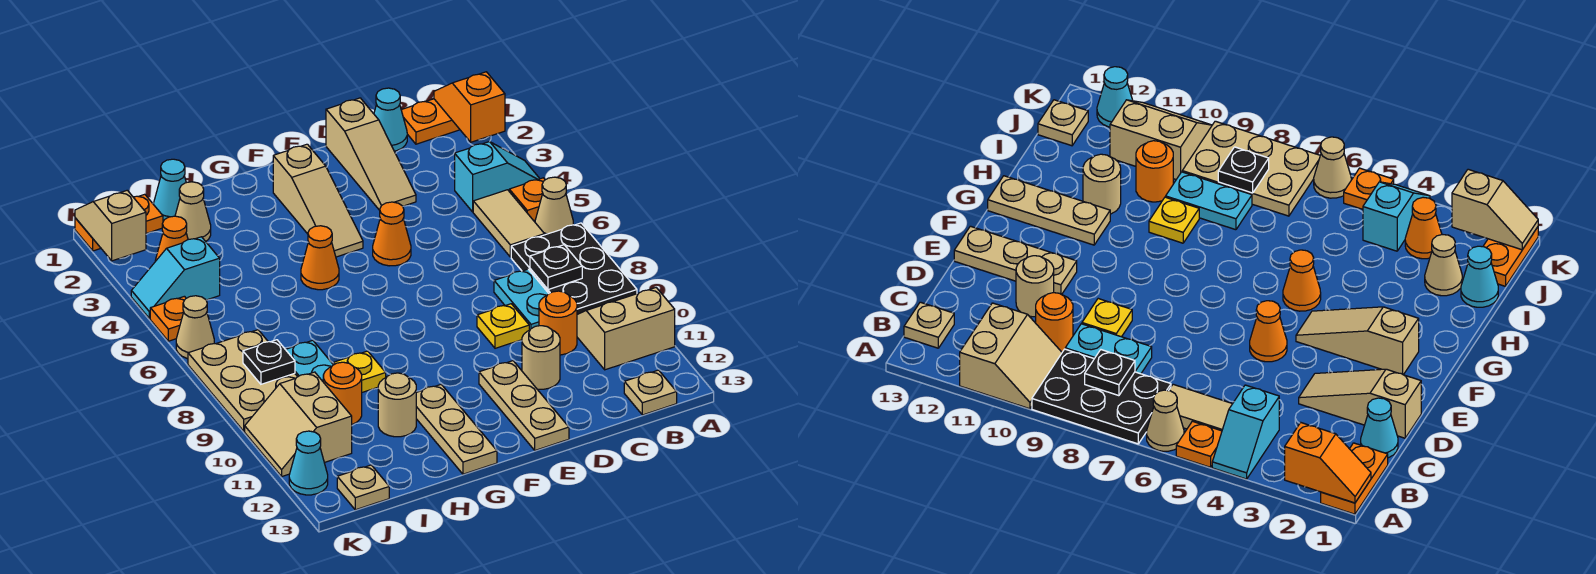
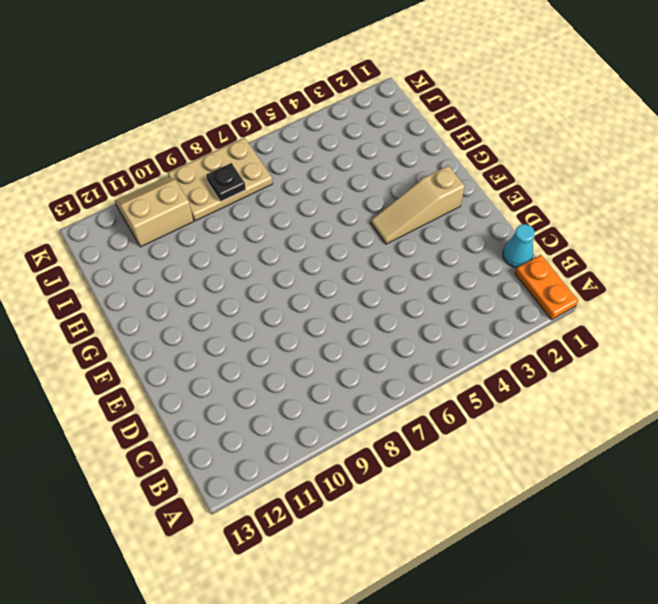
none -> cyan slope A4:B4 level 1 top B
none -> orange plate A5 level 1
none -> tan cone A6 level 1
none -> black plate A7:B9 level 1

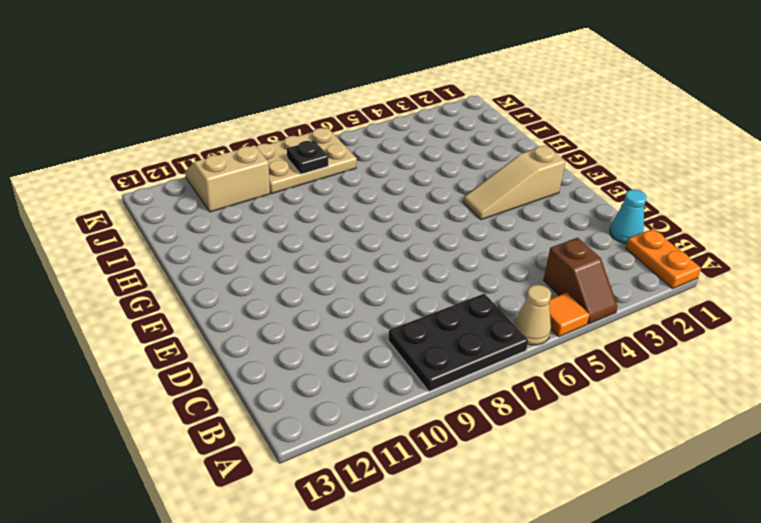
brown slope A4:B4 level 1 top B -> cyan slope A4:B4 level 1 top B
orange tile A5 level 1 -> orange plate A5 level 1
none -> tan slope A10:B11 level 1 top 11
none -> tan tile B5:B6 level 1
none -> tan plate B13 level 1
none -> cyan plate C8:C9 level 1

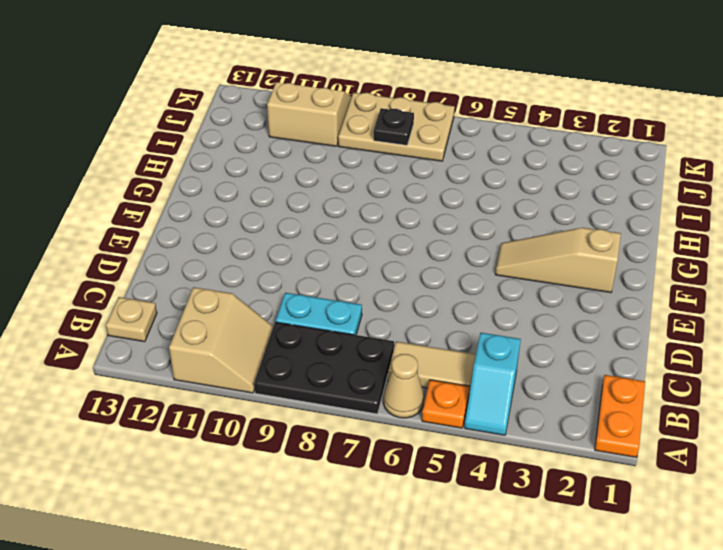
none -> cyan cone C1 level 1
none -> orange round brick C10 level 1
none -> tan slope D1:D3 level 1 top 1
none -> yellow plate D9 level 1

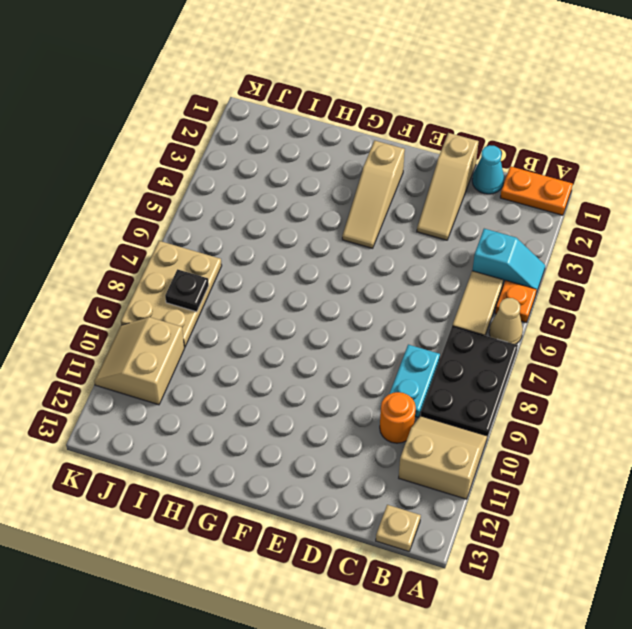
none -> yellow plate D9 level 1
none -> tan round brick D11 level 1
none -> orange cone E5 level 1
none -> tan plate E11:E13 level 1

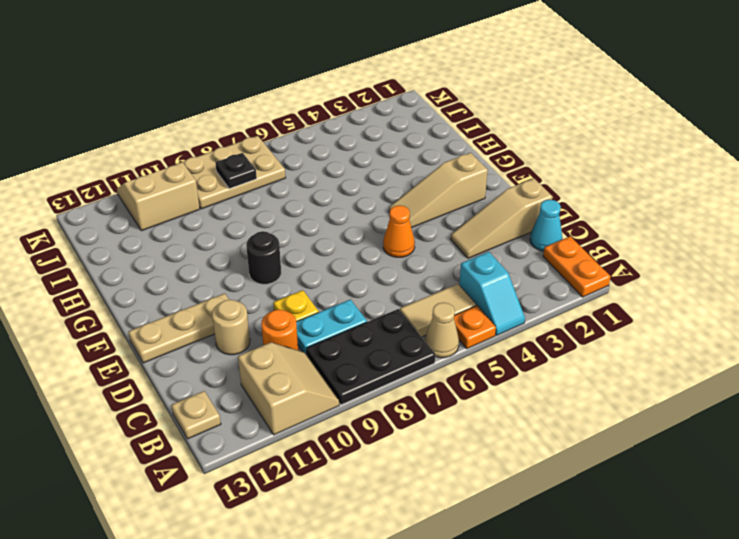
black round brick F9 level 1 -> none
none -> orange cone G5 level 1
none -> tan plate G11:G13 level 1
none -> yellow plate H9 level 1
none -> tan round brick H11 level 1

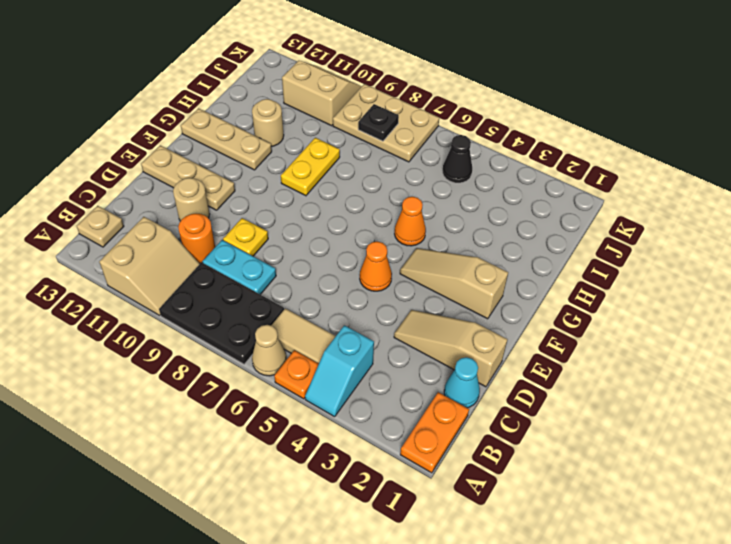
yellow plate G9:H9 level 1 -> yellow plate H9 level 1
black cone J5 level 1 -> none
none -> cyan cone I1 level 1
none -> tan cone I2 level 1
none -> cyan plate I8:I9 level 1
none -> orange round brick I10 level 1

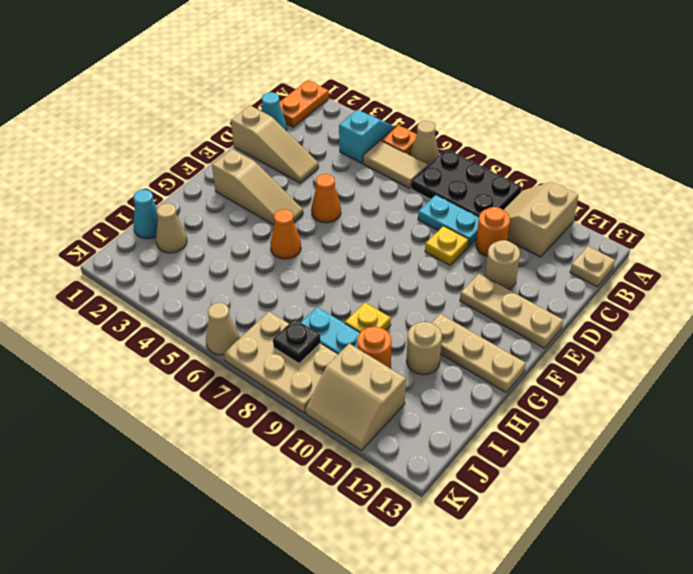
none -> orange plate J1:K1 level 1
none -> orange cone J3 level 1
none -> cyan slope J4:K4 level 1 top J
none -> tan plate J13 level 1

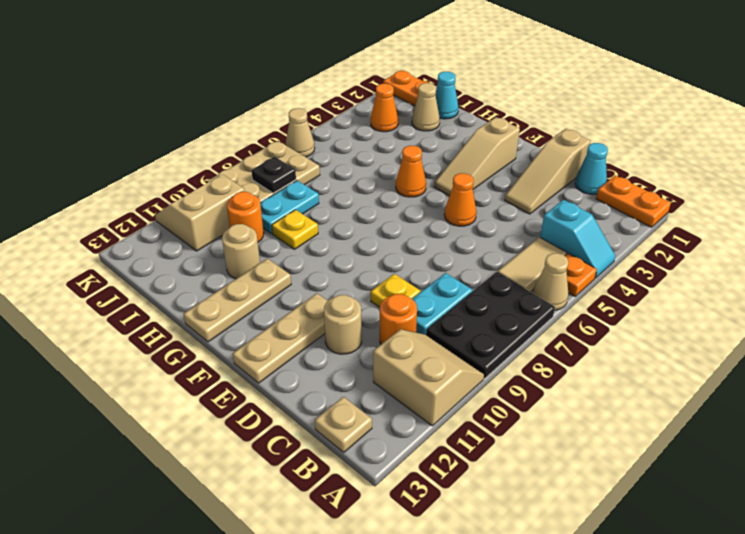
none -> cyan slope J4:K4 level 1 top J
none -> tan plate J13 level 1
none -> orange plate K5 level 1
none -> cyan cone K12 level 1

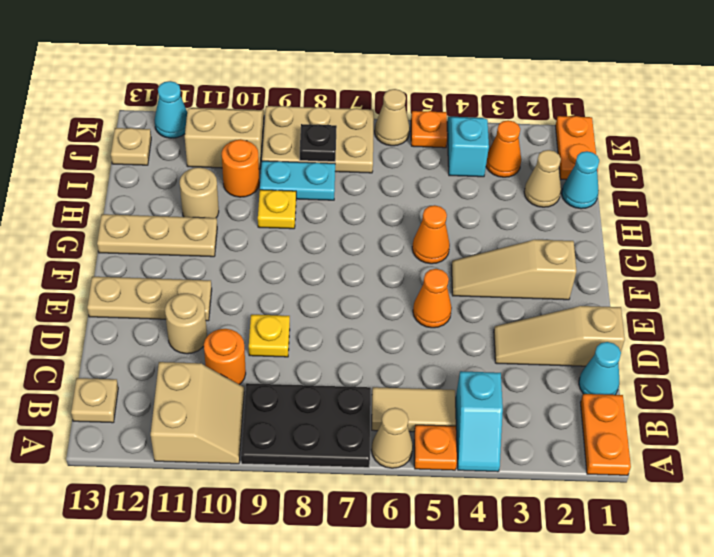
none -> cyan plate C8:C9 level 1
none -> orange slope A1:A2 level 2 top 2
none -> black plate B8 level 2
none -> tan slope K1:K2 level 2 top 2

